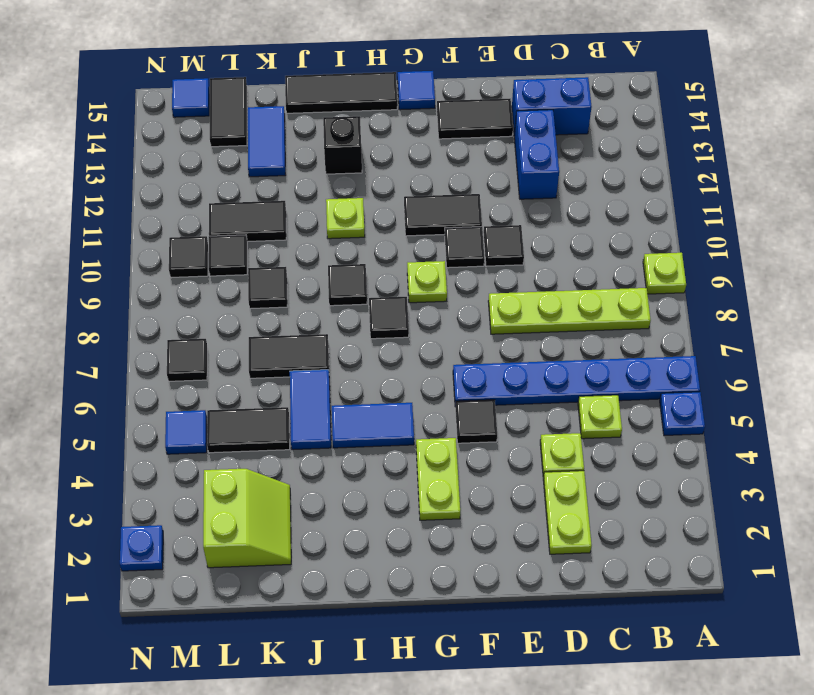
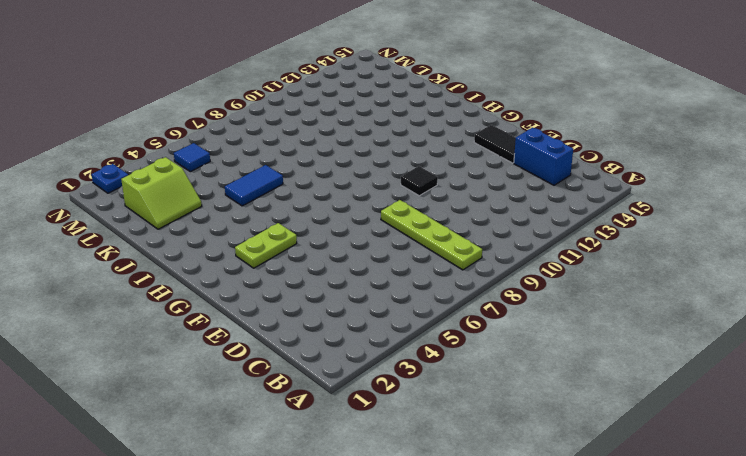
none -> blue plate A5 level 1
none -> blue plate A6:F6 level 1
none -> lime plate A9 level 1
none -> lime plate C5 level 1

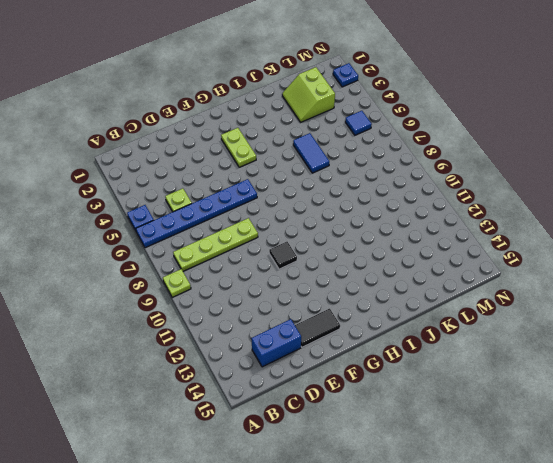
none -> lime plate D2:D3 level 1
none -> lime plate D4 level 1
none -> blue brick D12:D13 level 1
none -> black tile E10 level 1

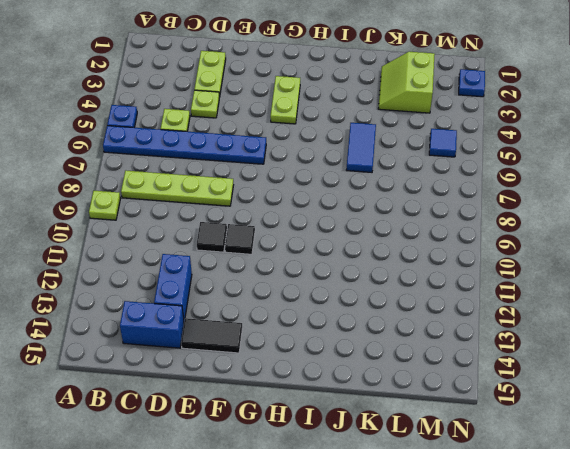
none -> black tile F5 level 1
none -> black tile F11:G11 level 1
none -> lime plate G9 level 1
none -> blue tile G15 level 1

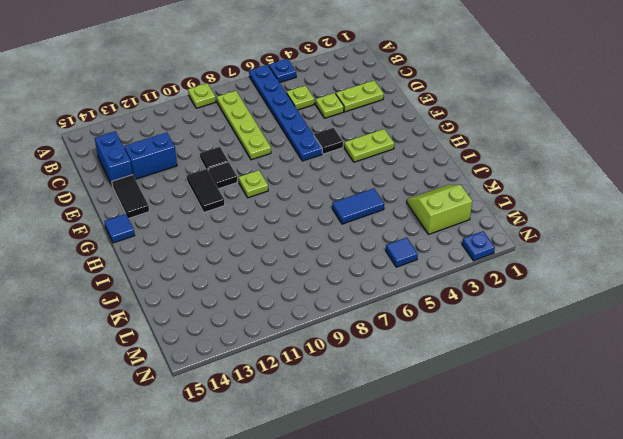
none -> blue tile H5:I5 level 1
none -> black tile H8 level 1
none -> black tile H15:J15 level 1
none -> black tile I9 level 1

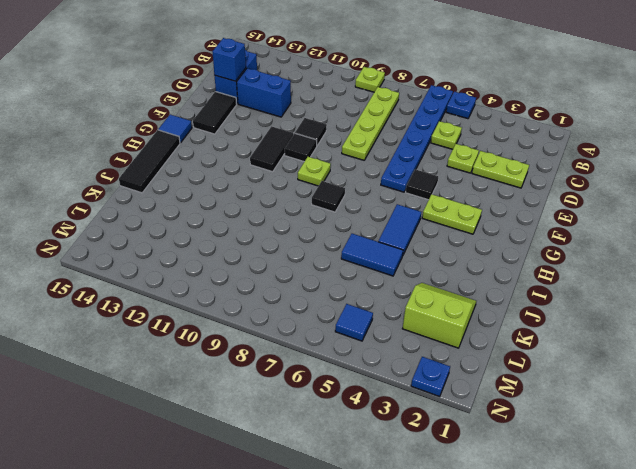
blue brick D14 level 2 -> none
none -> black tile I9 level 1
none -> lime plate I11 level 1
none -> black brick I13 level 1
none -> black tile J7:K7 level 1

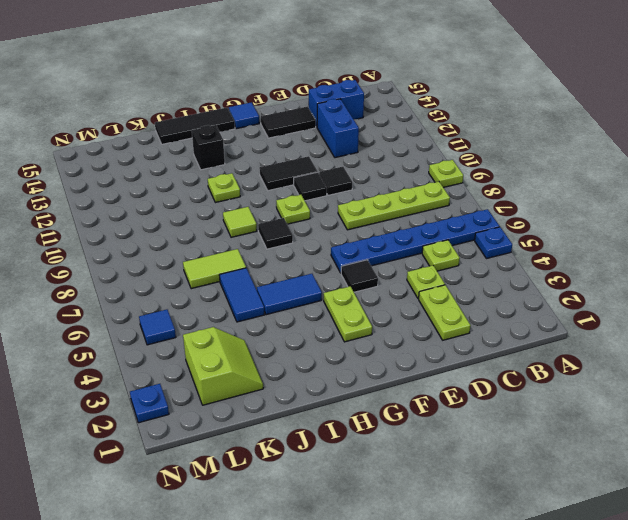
lime tile I9 level 1 -> black tile I9 level 1
lime tile J7:K7 level 1 -> black tile J7:K7 level 1
none -> black tile K5:L5 level 1
none -> black tile K9 level 1
none -> black tile K11:L11 level 1
none -> blue tile K13:K14 level 1

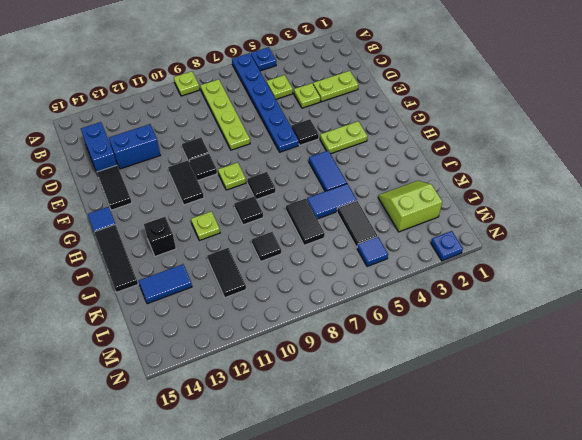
none -> black tile L10 level 1
none -> black tile L14:L15 level 1
none -> black tile M7 level 1
none -> black tile M10 level 1

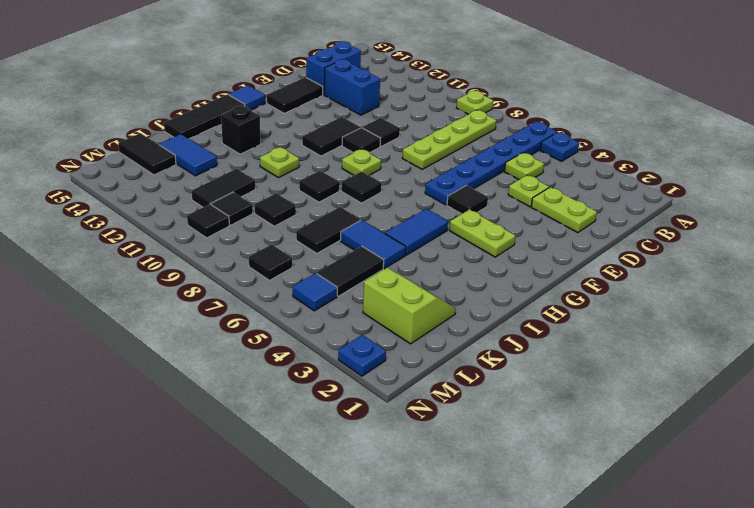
none -> blue tile M15 level 1

